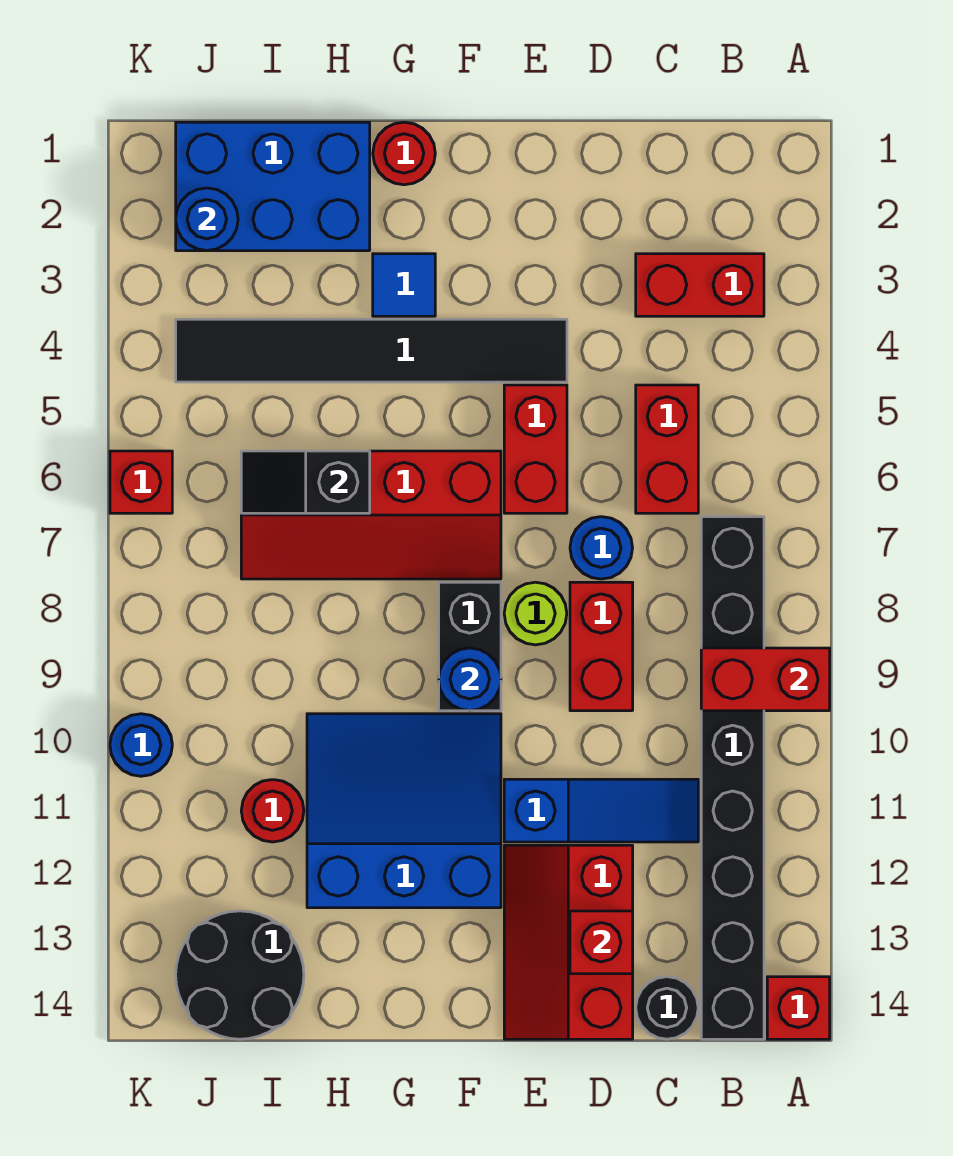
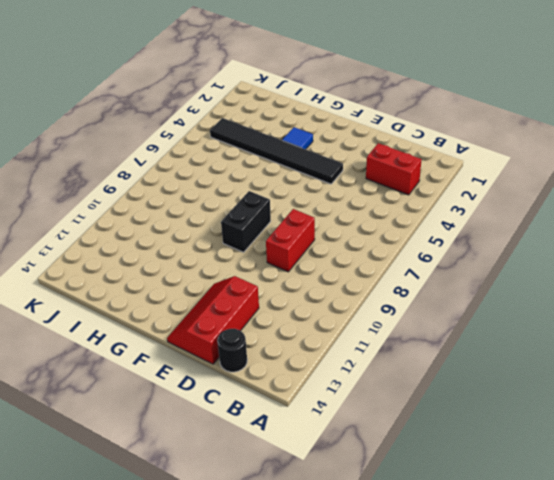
none -> red brick A14 level 1
none -> black brick B7:B14 level 1
none -> red brick C5:C6 level 1

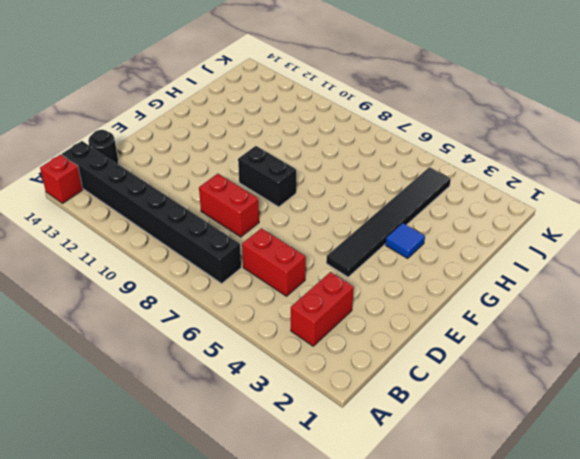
none -> blue slope C11:E11 level 1 top E
none -> blue round brick D7 level 1
none -> red slope D12:E14 level 1 top D

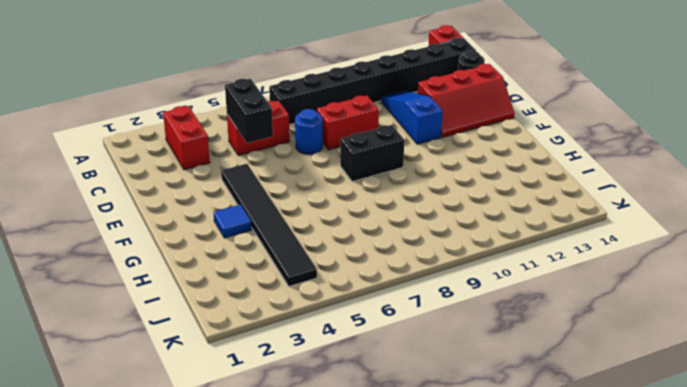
black brick C5:D5 level 2 -> none
none -> red brick E5:E6 level 1
none -> lime round brick E8 level 1
none -> red slope F6:I7 level 1 top 6

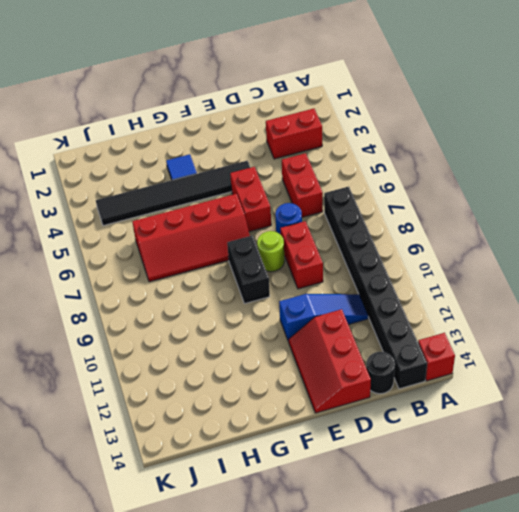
none -> blue slope F10:H12 level 1 top 12
none -> red round brick G1 level 1
none -> blue brick H1:J2 level 1

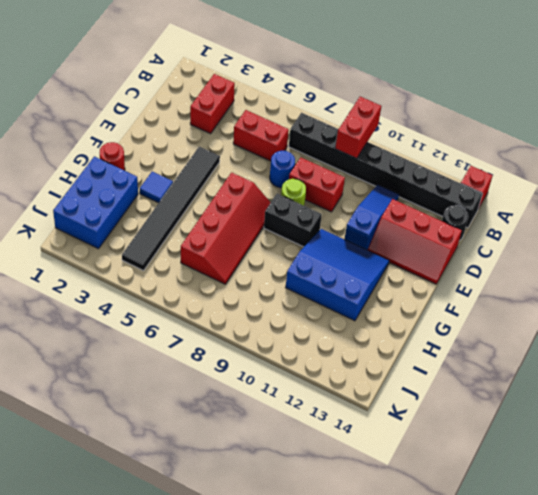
blue slope F10:H12 level 1 top H -> blue slope F10:H12 level 1 top 12
none -> red brick E5:E6 level 1
none -> red round brick I11 level 1
none -> black round brick I13:J14 level 1

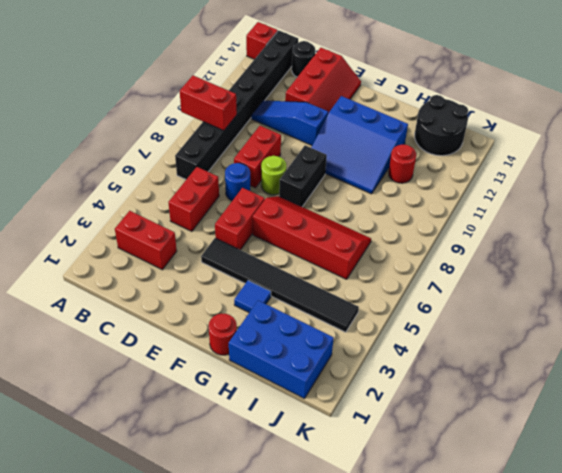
none -> red brick K6 level 1
none -> blue round brick K10 level 1
none -> red brick D13 level 2

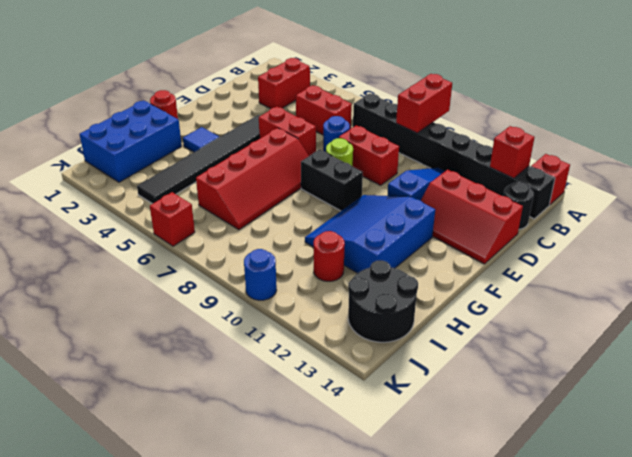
red brick B13 level 2 -> red brick D13 level 2
none -> blue round brick F9 level 2
none -> black slope H6:I6 level 2 top H
none -> blue round brick J2 level 2

